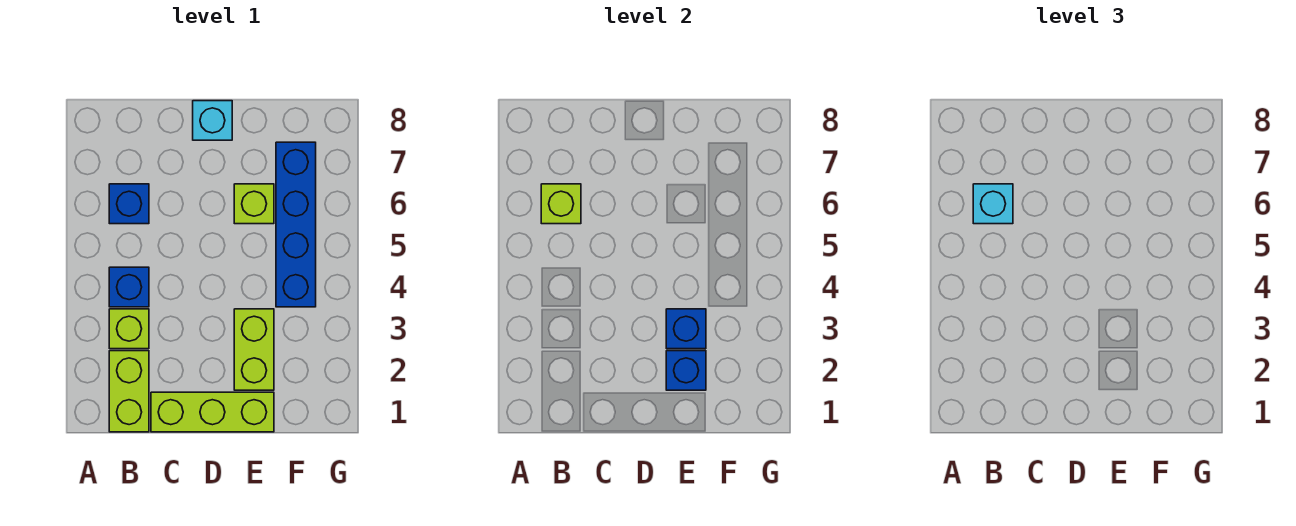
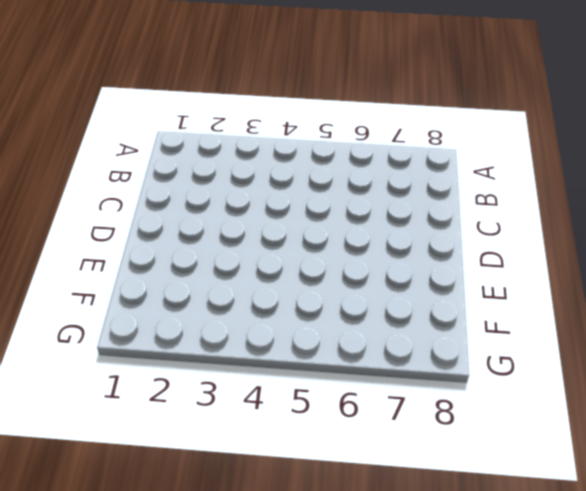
none -> lime brick B1:B2 level 1
none -> lime brick B3 level 1
none -> blue brick B4 level 1

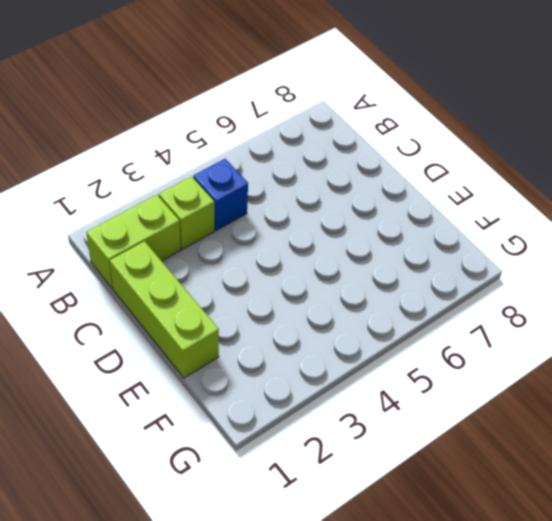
none -> blue brick B6 level 1
none -> cyan brick D8 level 1
none -> lime brick E2:E3 level 1

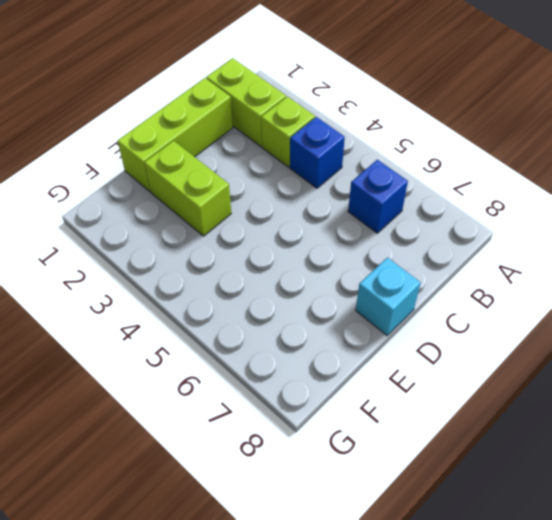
none -> lime brick E6 level 1
none -> blue brick F4:F7 level 1
none -> lime brick B6 level 2

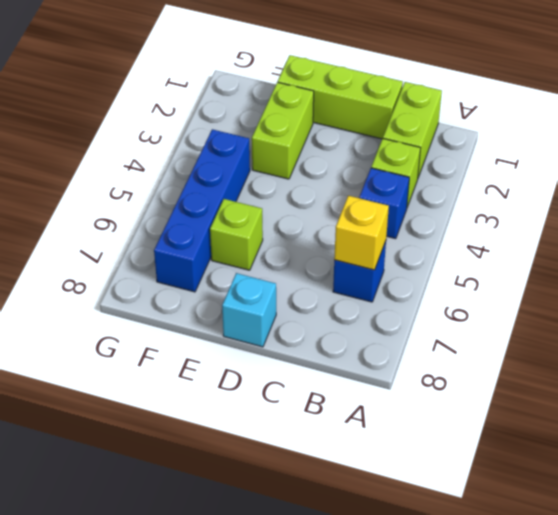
yellow brick B6 level 2 -> lime brick B6 level 2
none -> blue brick E2 level 2
none -> blue brick E3 level 2
none -> cyan brick B6 level 3

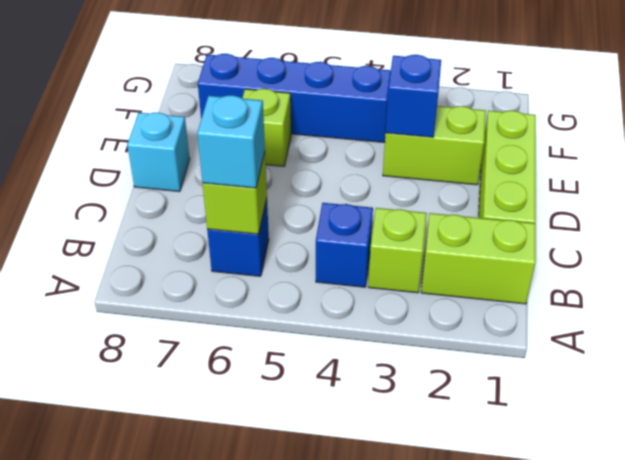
none -> blue brick E2 level 2

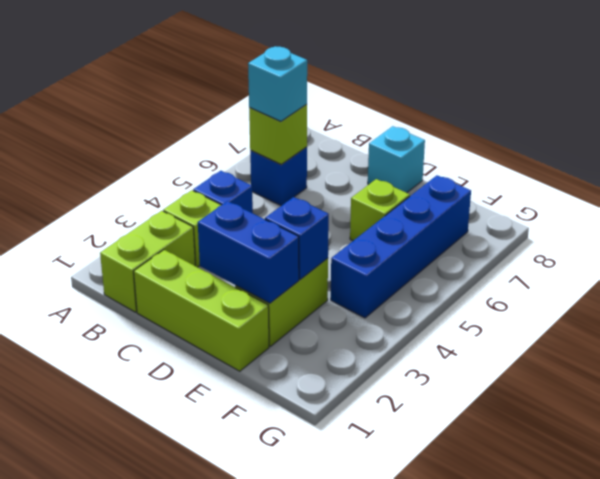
blue brick D2:E2 level 2 -> blue brick E2 level 2

